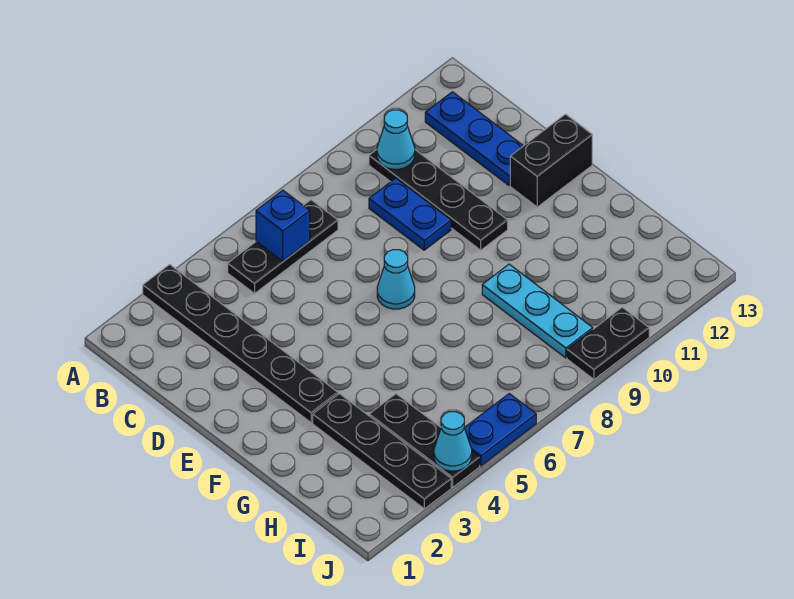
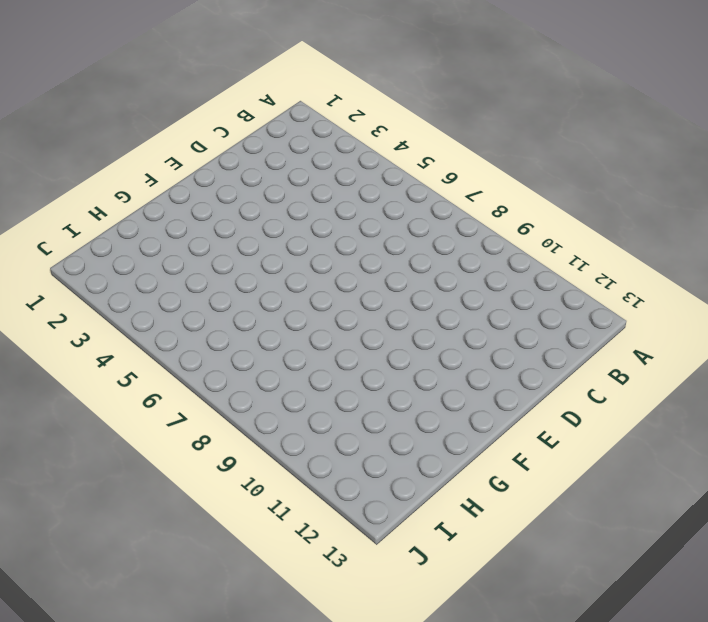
none -> black plate A3:F3 level 1
none -> black plate B5:B7 level 1
none -> black plate B10:E10 level 1

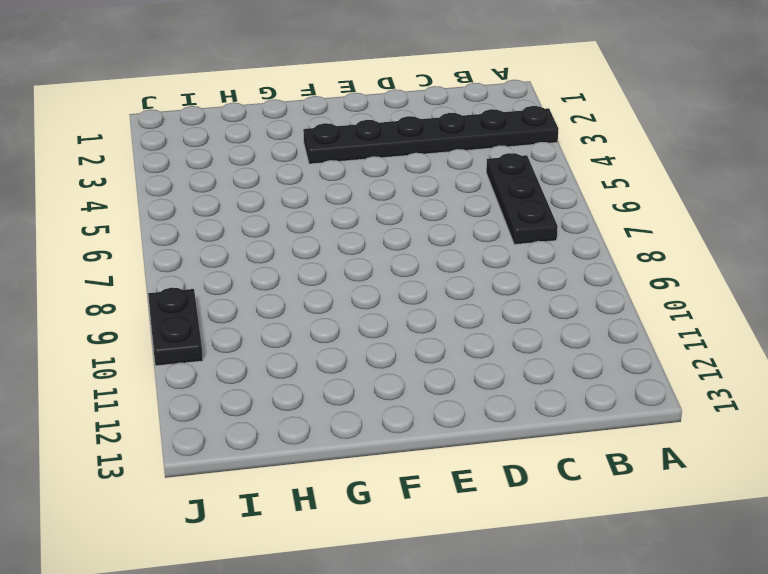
none -> black plate B10:E10 level 1
none -> blue plate B12:D12 level 1
none -> blue plate C9:D9 level 1

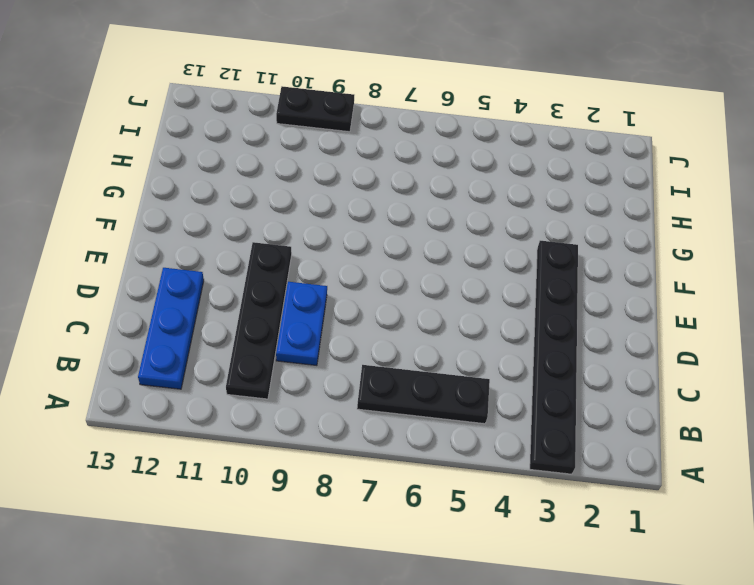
none -> cyan cone E7 level 1
none -> black brick E12:E13 level 1
none -> black plate G3:J3 level 1

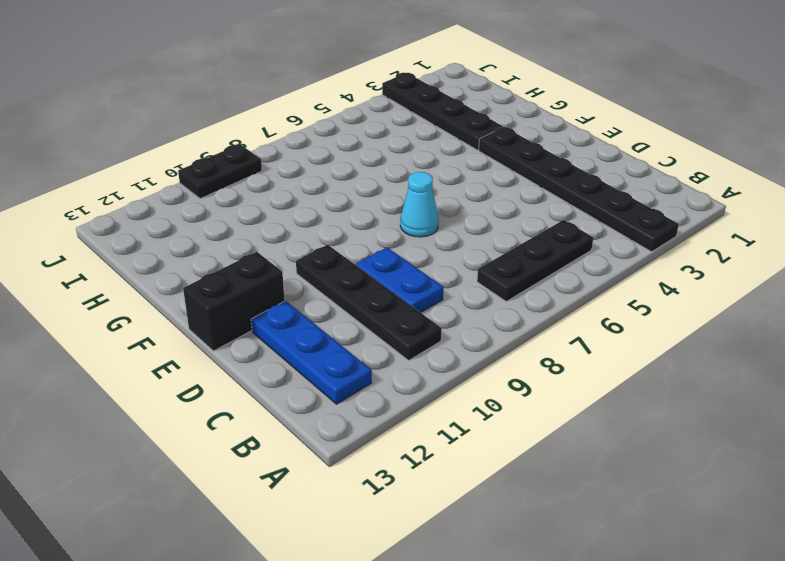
none -> cyan plate G9:I9 level 1
none -> black plate H4:J4 level 1
none -> blue plate J5:J6 level 1

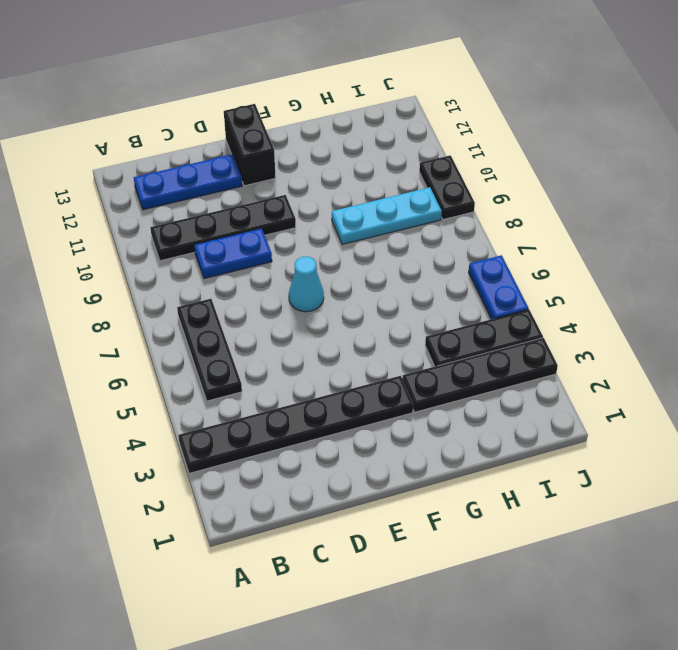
none -> blue brick B6 level 2
none -> cyan cone B10 level 2
none -> cyan cone J4 level 2

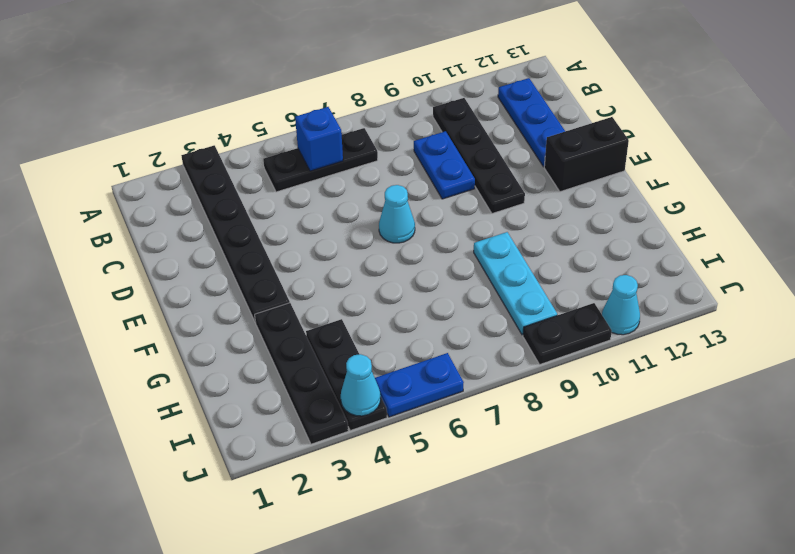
cyan cone J11 level 1 -> cyan cone B10 level 2

